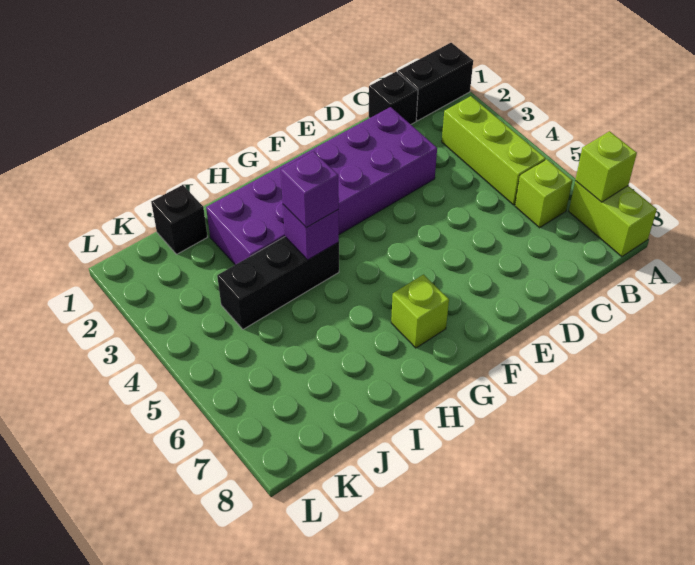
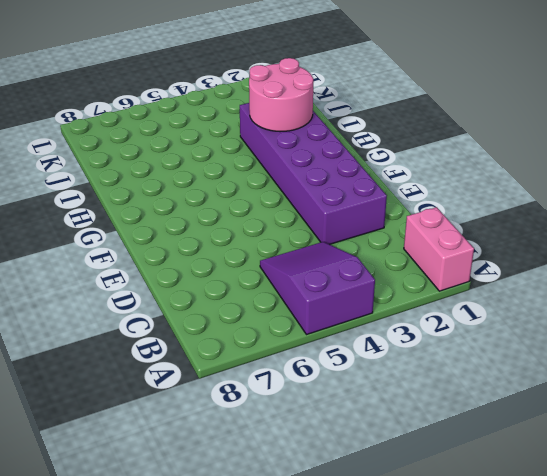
pink brick A1:B1 level 1 -> black brick A1:B1 level 1
purple slope A4:C5 level 1 top A -> lime brick B3:B5 level 1
pink round brick H2:I3 level 2 -> none
none -> lime brick A7:A8 level 1
none -> lime brick B6 level 1
none -> black brick C1 level 1

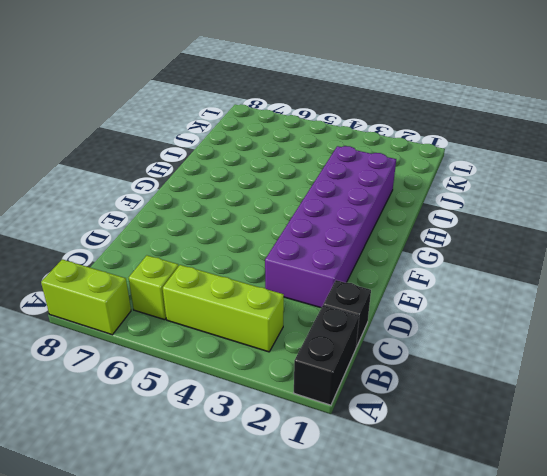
none -> lime brick G7 level 1
none -> black brick H4:J4 level 1
none -> black brick J1 level 1

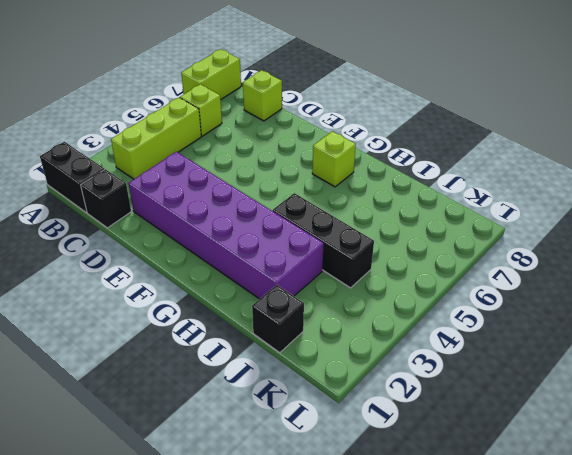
lime brick C8 level 1 -> lime brick A7 level 2
none -> purple brick H4 level 2
none -> purple brick H4 level 3

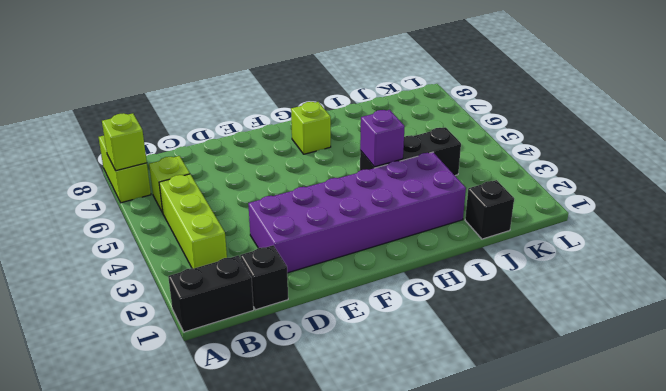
none -> purple brick H4 level 3

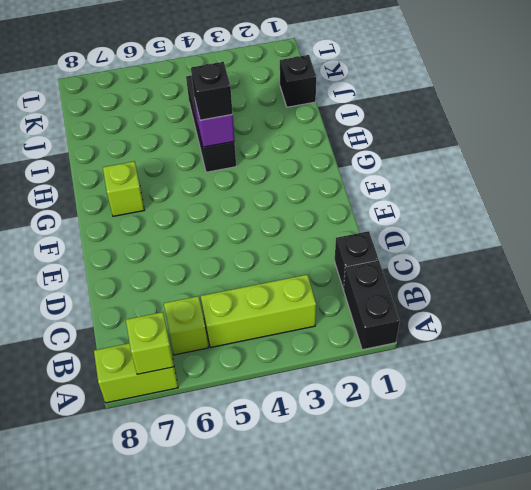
black brick H4 level 3 -> purple brick H4 level 3
none -> purple brick D2:I3 level 1

